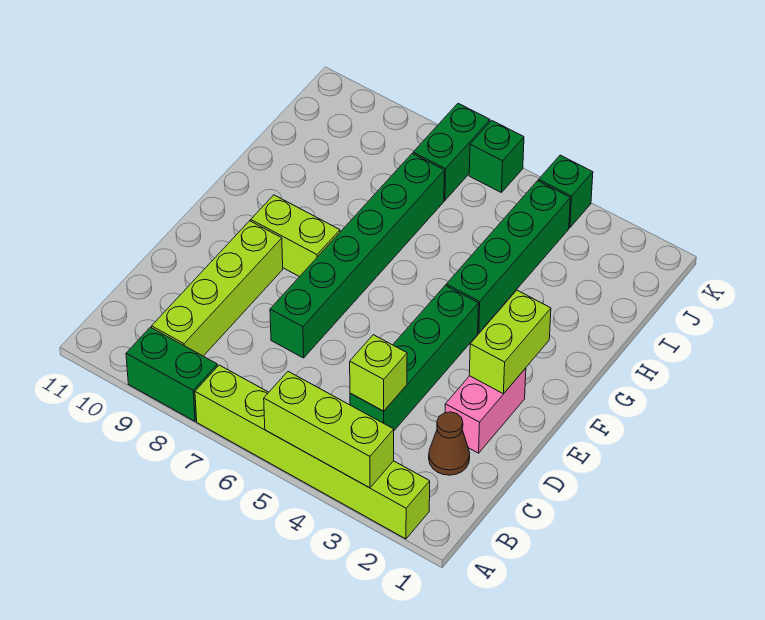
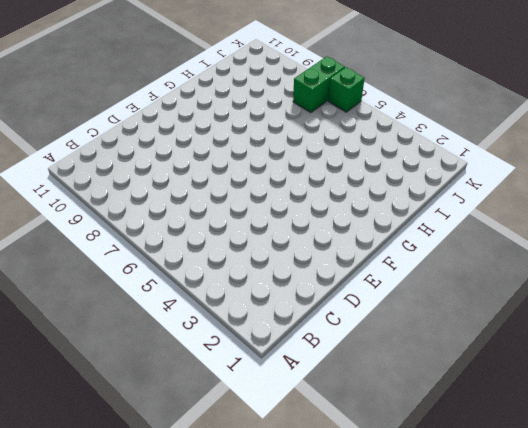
none -> lime brick A2:A7 level 1
none -> green brick A8:A9 level 1
none -> lime brick B9:E9 level 1

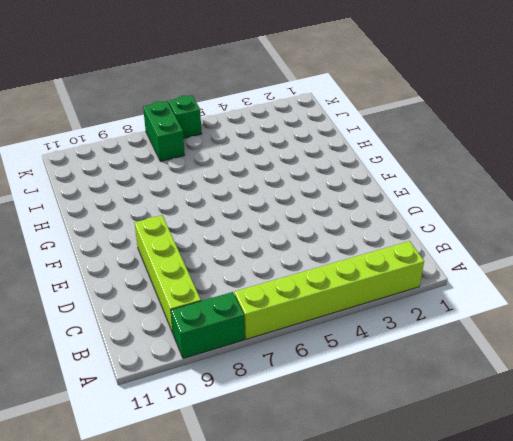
none -> brown cone C2 level 1
none -> green brick C4:F4 level 1
none -> pink brick D2:E2 level 1

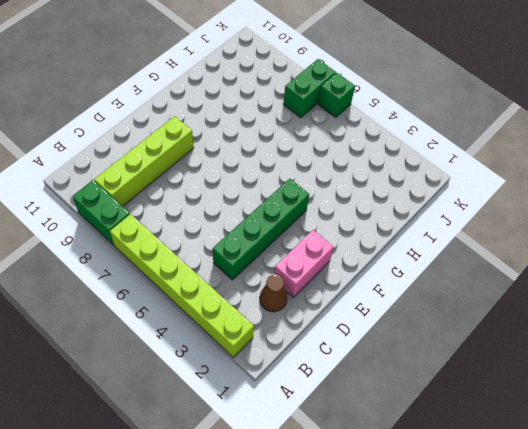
none -> green brick D7:I7 level 1
none -> lime brick F8:F9 level 1
none -> green brick G4:J4 level 1

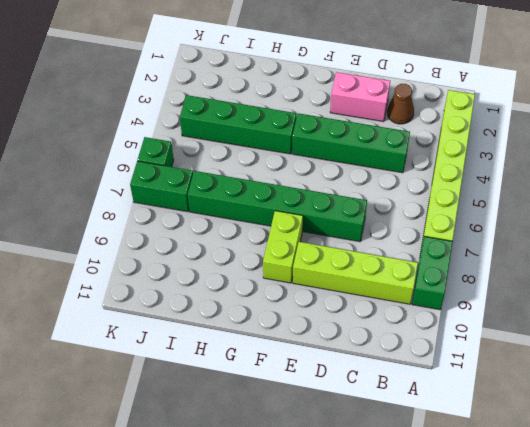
none -> green brick K4 level 1
none -> lime brick A3:A5 level 2
none -> lime brick C4 level 2

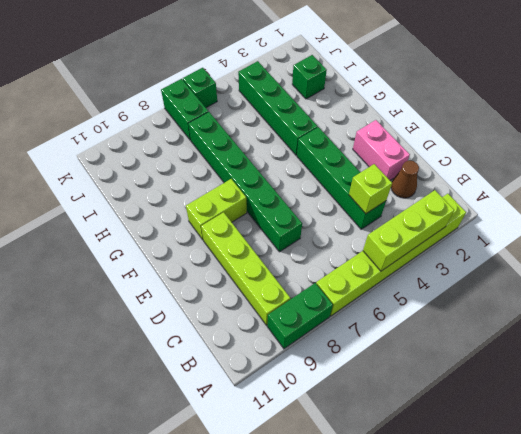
green brick I2 level 1 -> green brick K4 level 1
none -> lime brick E2:F2 level 2

